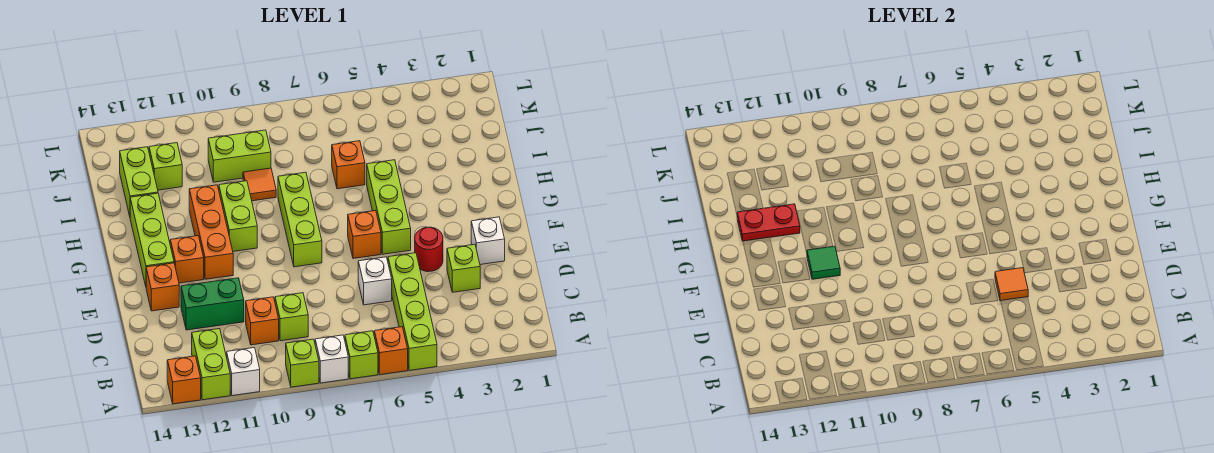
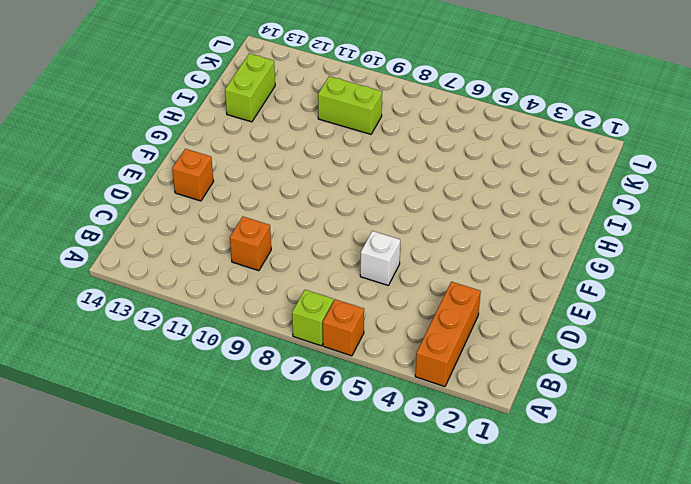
orange brick A3:C3 level 1 -> orange brick F11:H11 level 1
none -> lime brick A5:D5 level 1
none -> white brick A8 level 1
none -> lime brick A9 level 1
none -> white brick A11 level 1

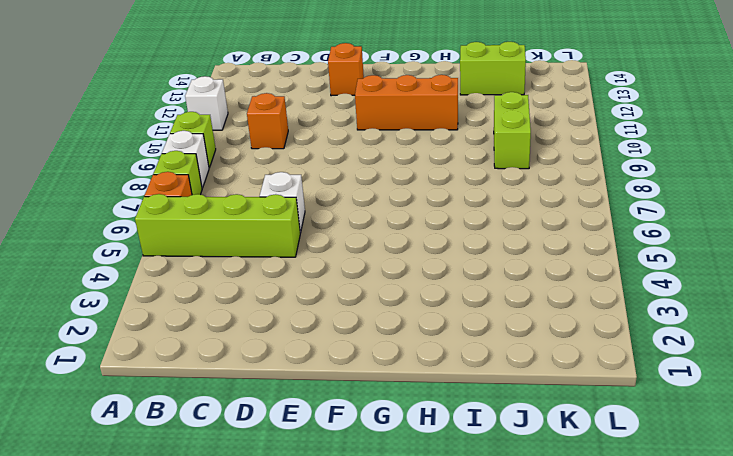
none -> lime brick A12:B12 level 1
none -> orange brick A13 level 1
none -> lime brick C9 level 1
none -> lime brick D3 level 1

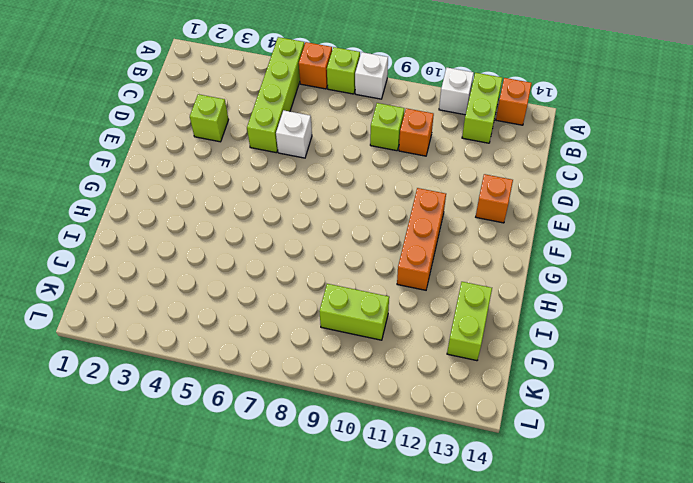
none -> lime brick A9 level 1
none -> green brick D11:D12 level 1
none -> white brick E2 level 1
none -> red round brick E4 level 1

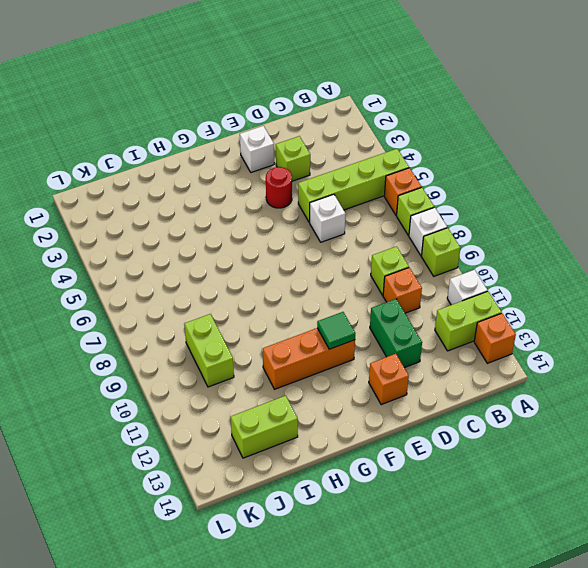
none -> lime brick F5:H5 level 1
none -> orange brick F6 level 1
none -> lime brick F8:H8 level 1
none -> orange brick F12 level 1

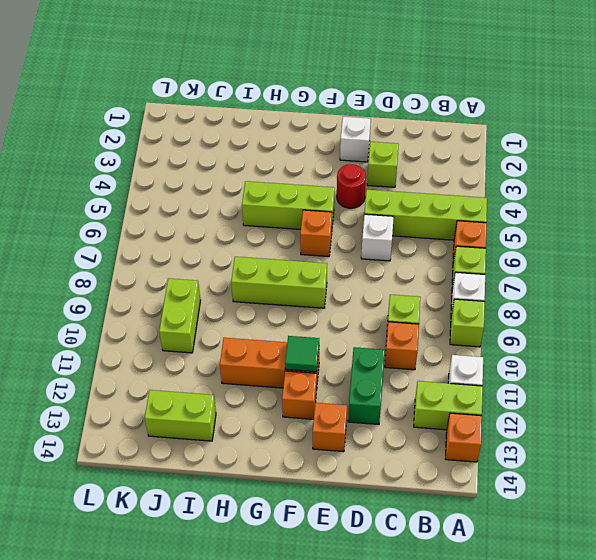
none -> lime brick F13:H13 level 1
none -> lime brick G10:H10 level 1
none -> orange brick I6 level 1
none -> orange tile I9 level 1

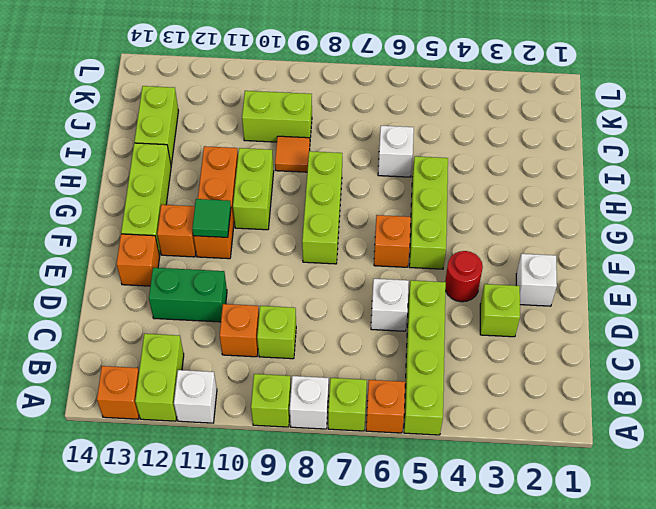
white brick I6 level 1 -> orange brick I6 level 1
none -> lime brick J12 level 1
none -> orange tile D5 level 2
none -> red plate H12:H13 level 2

